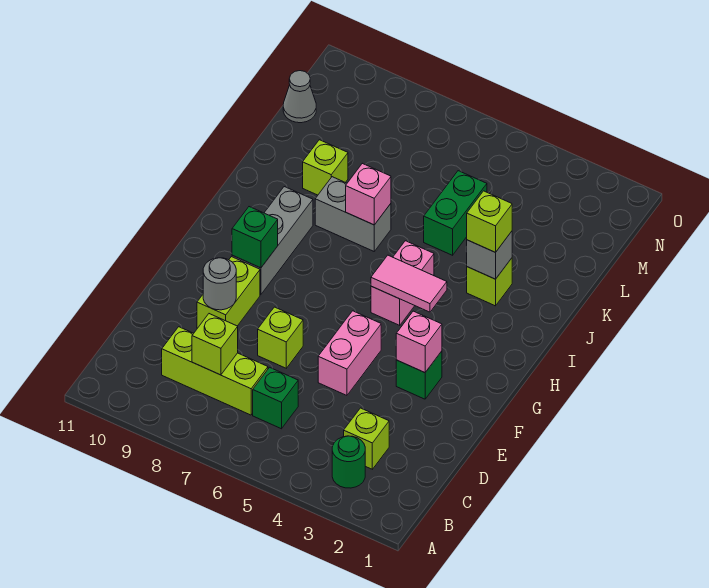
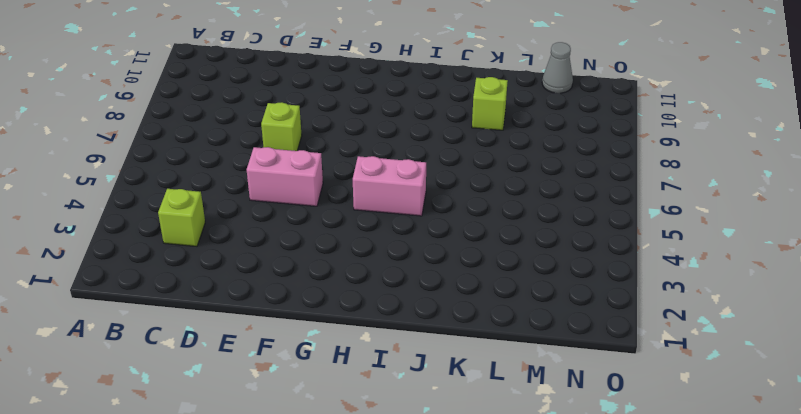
none -> green round brick B3 level 1
none -> green brick C6 level 1
none -> lime brick C7:C9 level 1

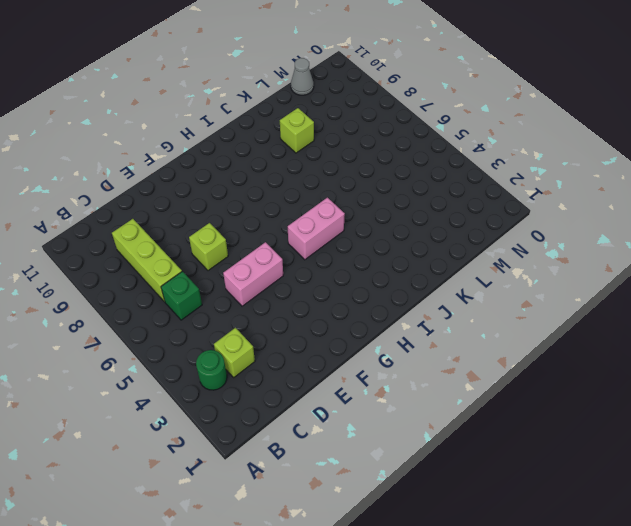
none -> lime brick E9:F9 level 1
none -> green brick F3 level 1
none -> grey brick G9:I9 level 1

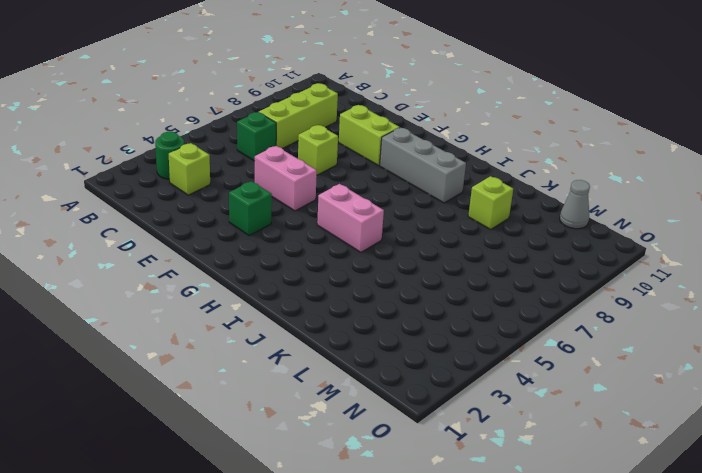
none -> lime brick J3 level 1
none -> grey brick J7:J8 level 1
none -> green brick K5:L5 level 1

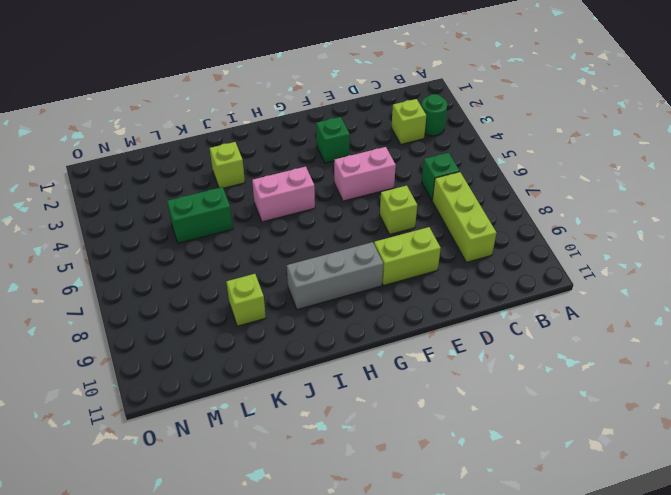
none -> grey brick J7:J8 level 1
none -> grey cone M11 level 1
none -> lime brick C8 level 2

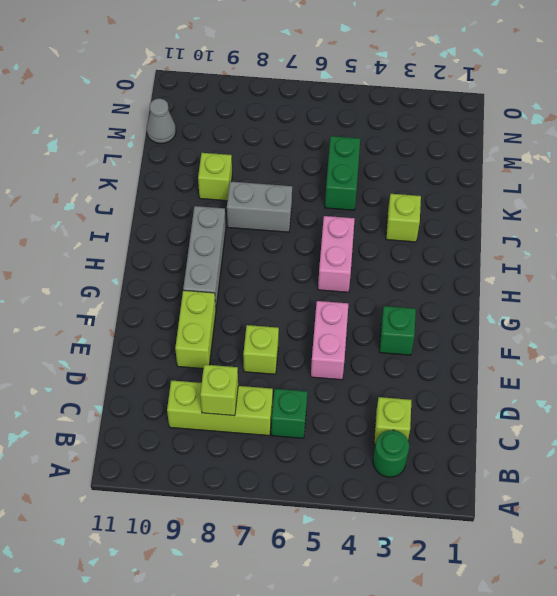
none -> grey round brick E9 level 2
none -> pink brick F3 level 2
none -> green brick G9 level 2

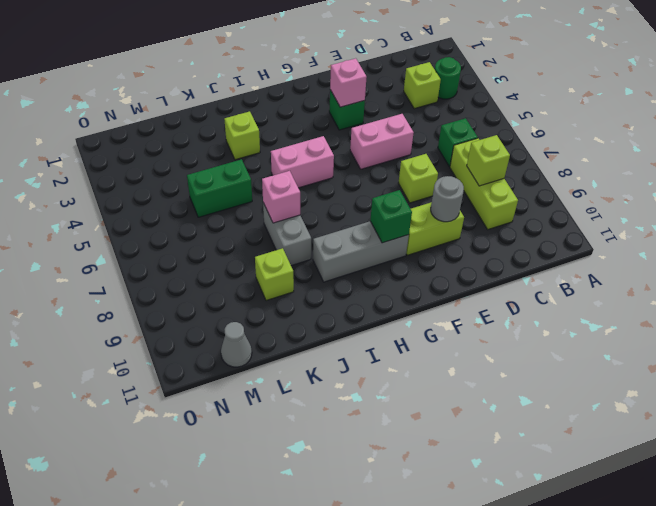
none -> pink tile H4:H5 level 2
none -> grey brick J3 level 2
none -> lime brick J3 level 3

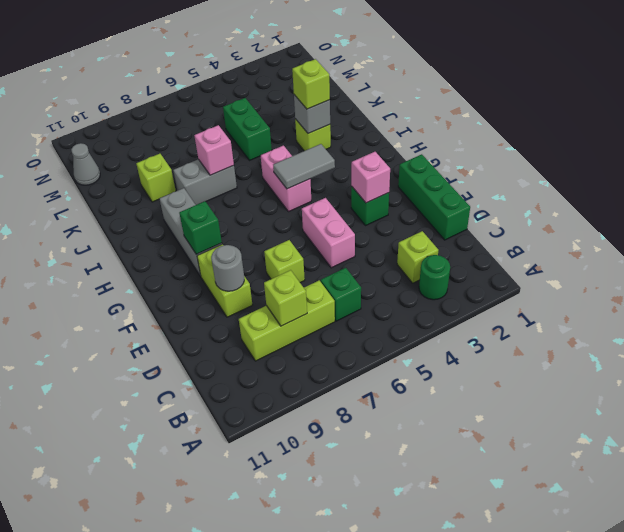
green brick D1:F1 level 1 -> none
grey tile H4:H5 level 2 -> pink tile H4:H5 level 2

